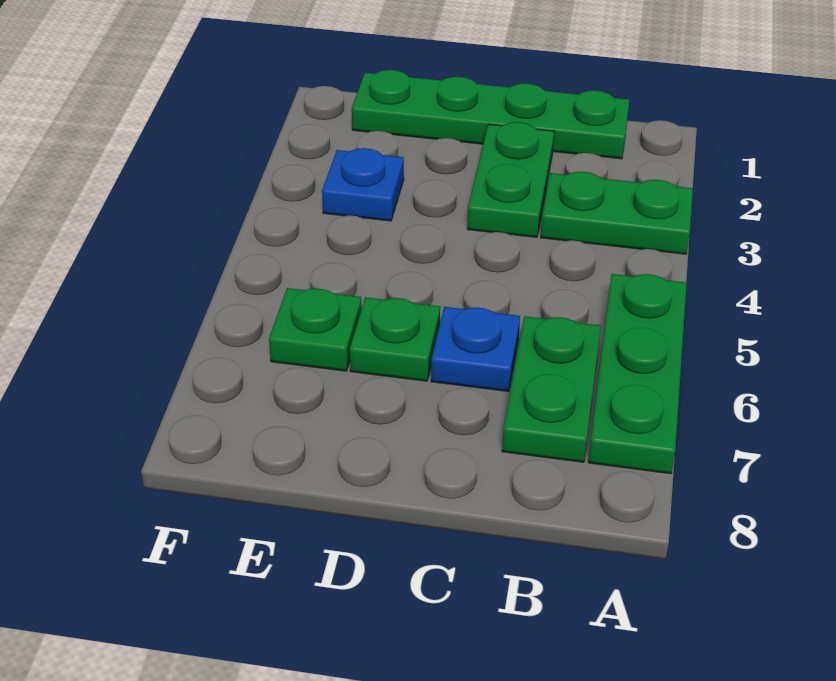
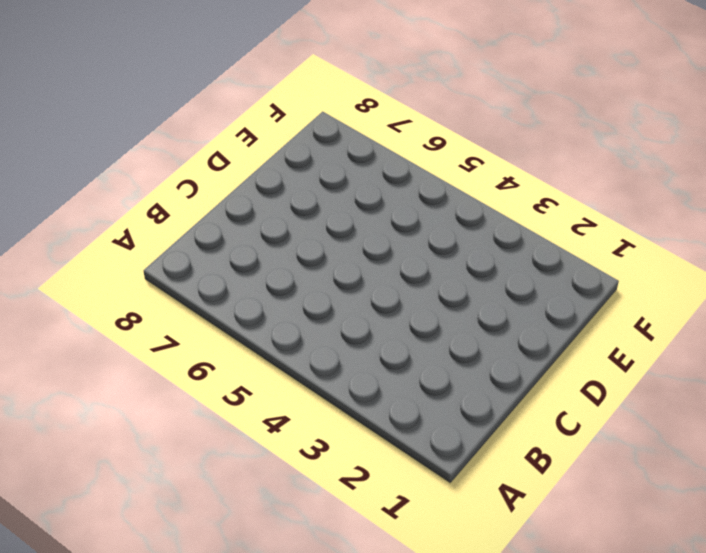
none -> green plate A3:B3 level 1
none -> green plate A5:A7 level 1

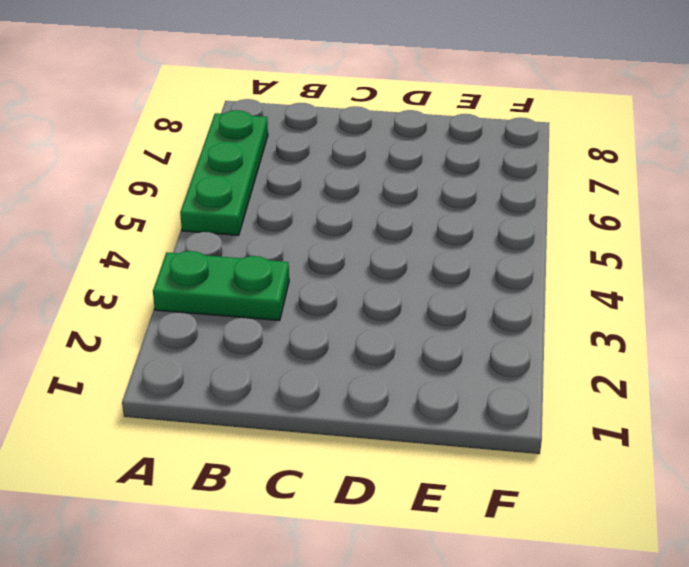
none -> green plate B1:E1 level 1
none -> green plate B6:B7 level 1

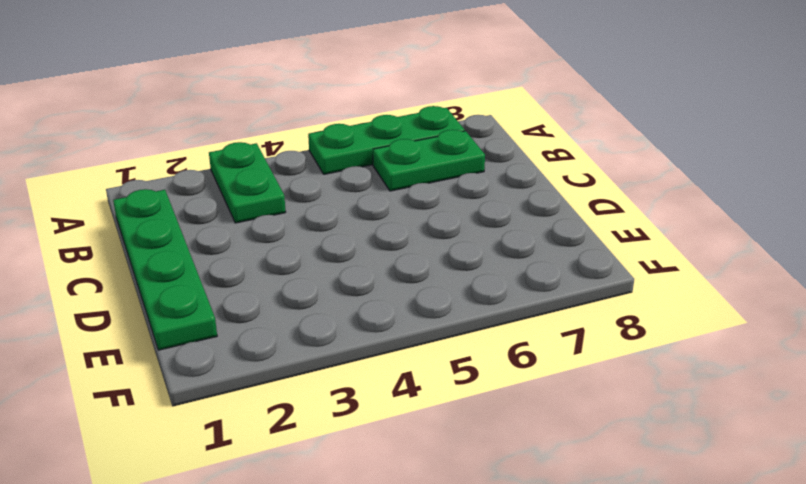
none -> green plate C2:C3 level 1
none -> blue plate C6 level 1

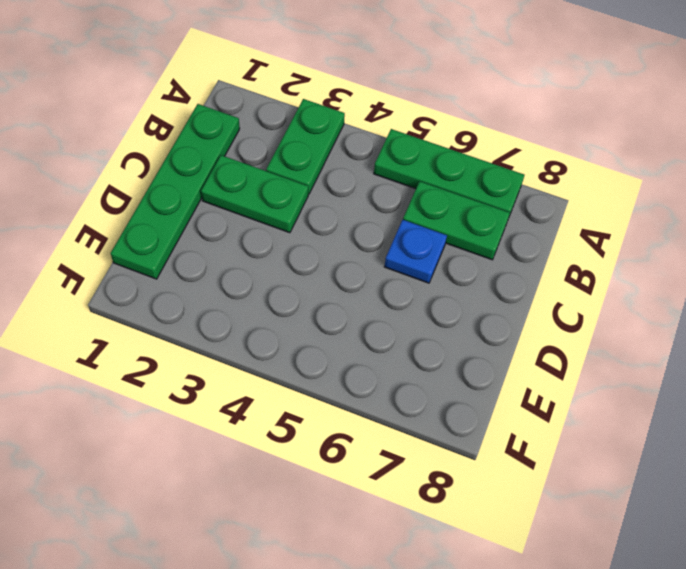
none -> green plate D6 level 1
none -> blue plate E3 level 1

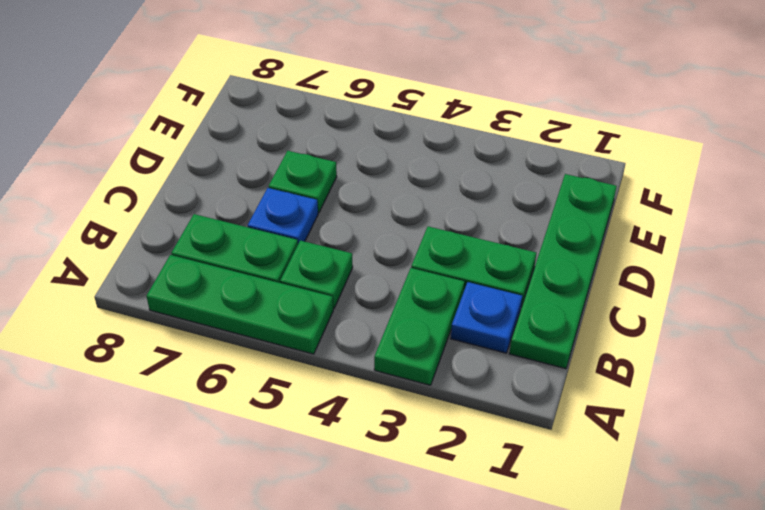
blue plate B2 level 1 -> blue plate E3 level 1
green plate B5 level 1 -> green plate E6 level 1

